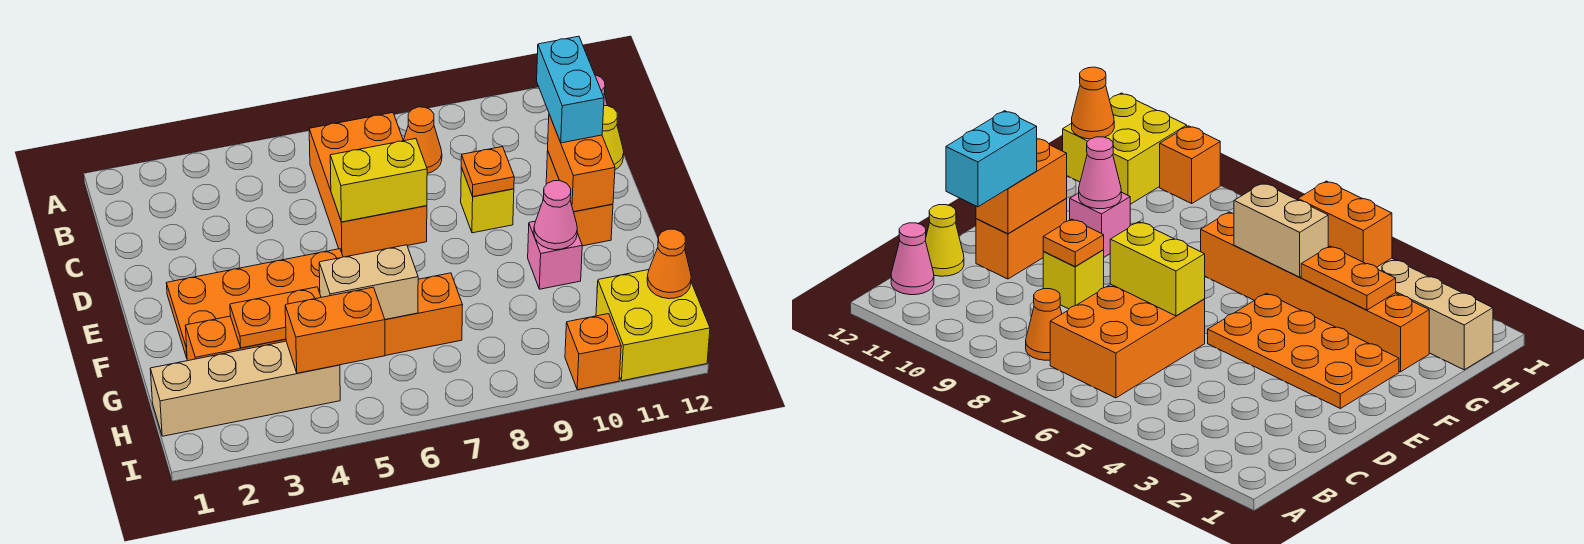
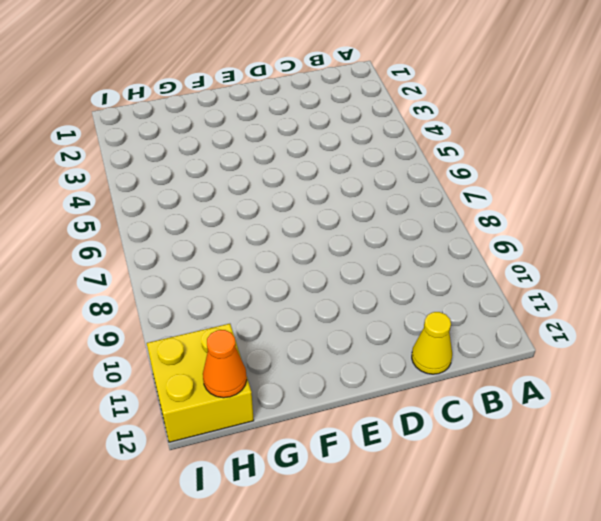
none -> orange brick B6:D7 level 1
none -> orange cone B8 level 1
none -> pink cone B12 level 1

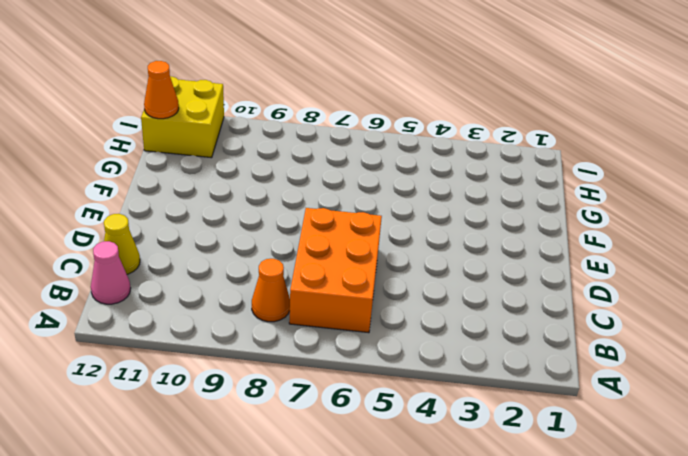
none -> yellow brick D9 level 1
none -> orange brick D11:E11 level 1
none -> orange plate E2:F5 level 1

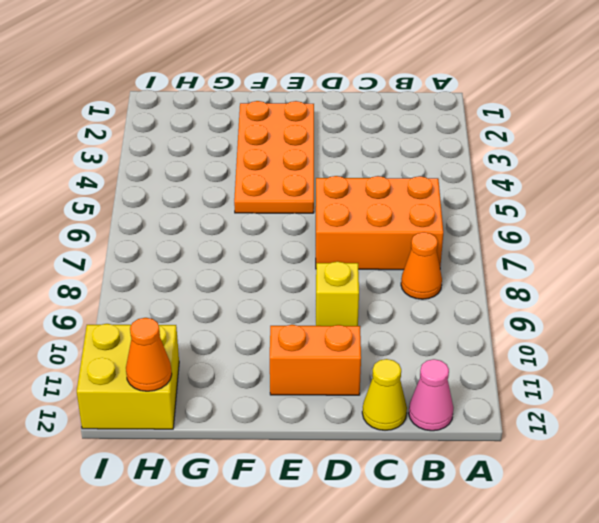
none -> pink brick F10 level 1
none -> orange brick G2:G7 level 1
none -> tan brick H1:H4 level 1

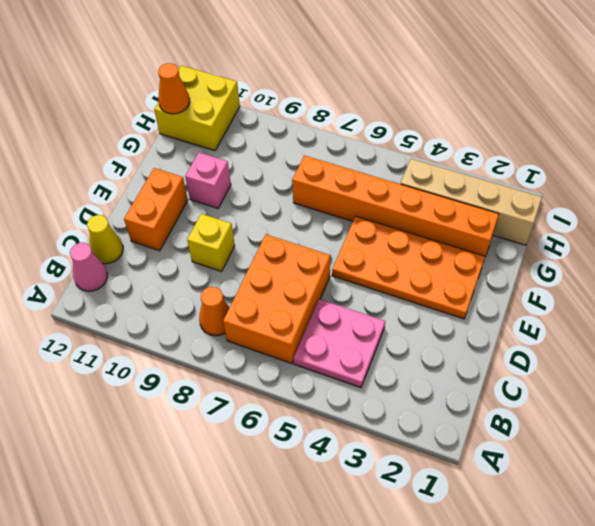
pink plate B4:C5 level 1 -> none
none -> orange brick I10 level 1
none -> yellow brick D6:D7 level 2
none -> orange plate D9 level 2

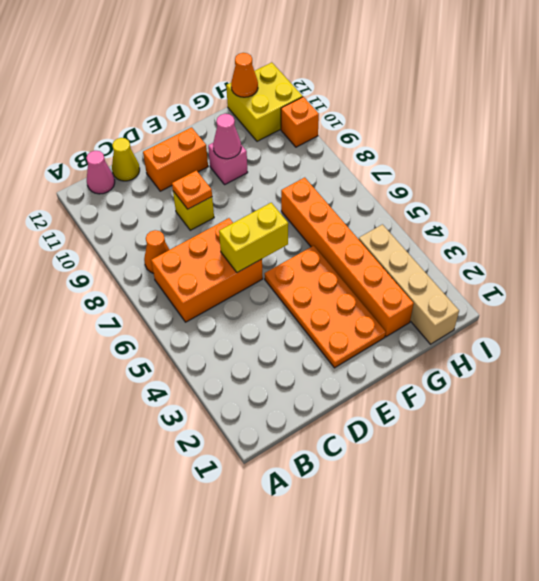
yellow brick D6:E6 level 2 -> yellow brick D6:D7 level 2
none -> orange brick D11:E11 level 2
none -> orange plate G3:G4 level 2
none -> tan brick G5:G6 level 2

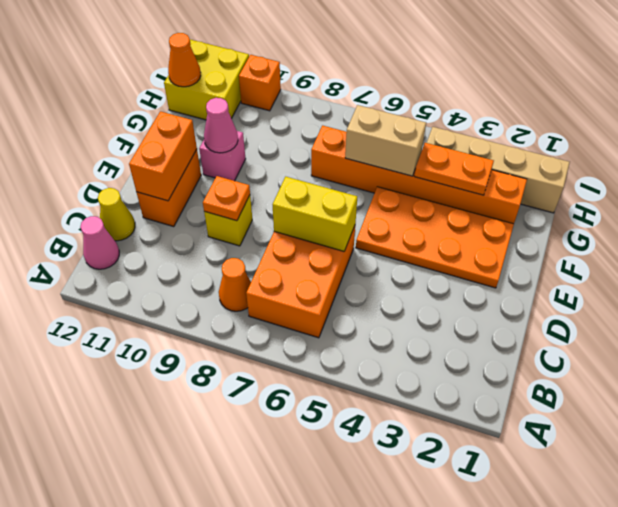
none -> orange brick H4:H5 level 2
none -> cyan brick C11:D11 level 3

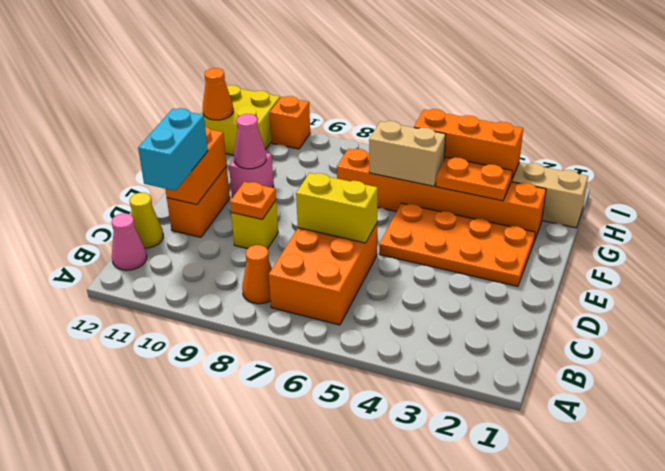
orange brick H3:H5 level 2 -> orange brick H4:H5 level 2

